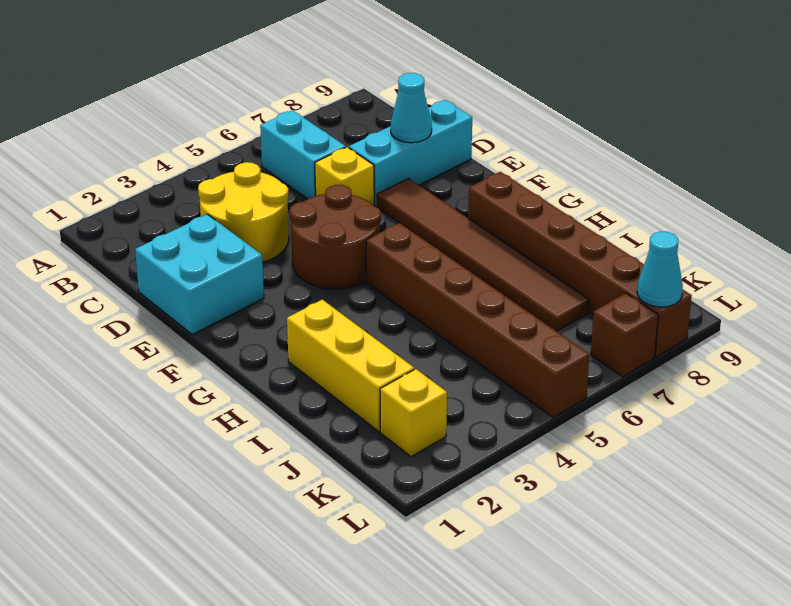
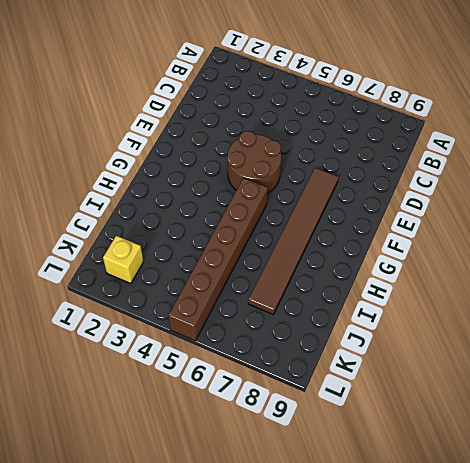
none -> cyan brick B6:C6 level 1
none -> yellow round brick C3:D4 level 1
none -> cyan brick D1:E2 level 1

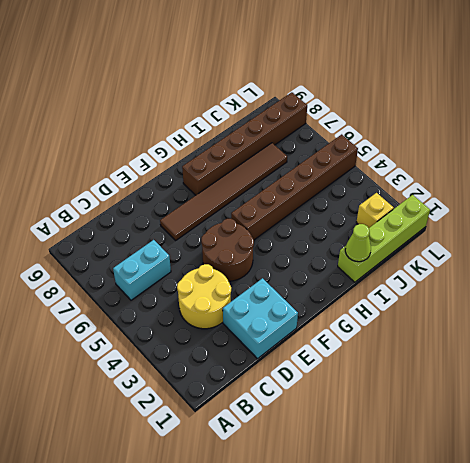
lime brick I1:L1 level 1 -> none
lime cone I1 level 2 -> none
none -> yellow brick D6 level 1
none -> cyan brick D7:D9 level 1
none -> yellow brick H2:J2 level 1

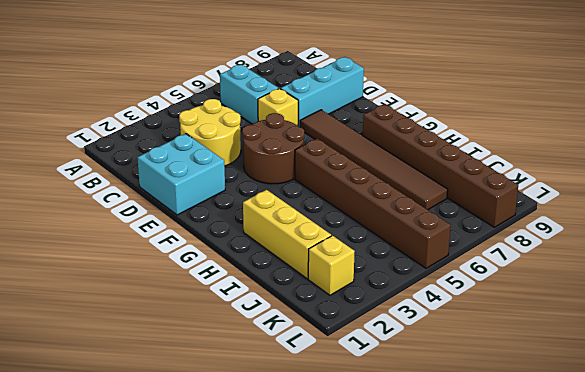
none -> brown brick L7 level 1
none -> cyan cone D8 level 2
none -> cyan cone L8 level 2

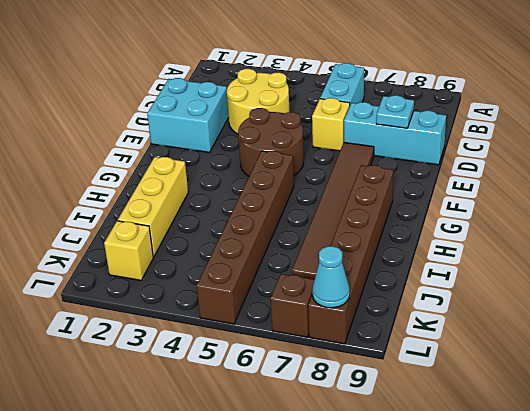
cyan plate D8 level 2 -> cyan cone D8 level 2

